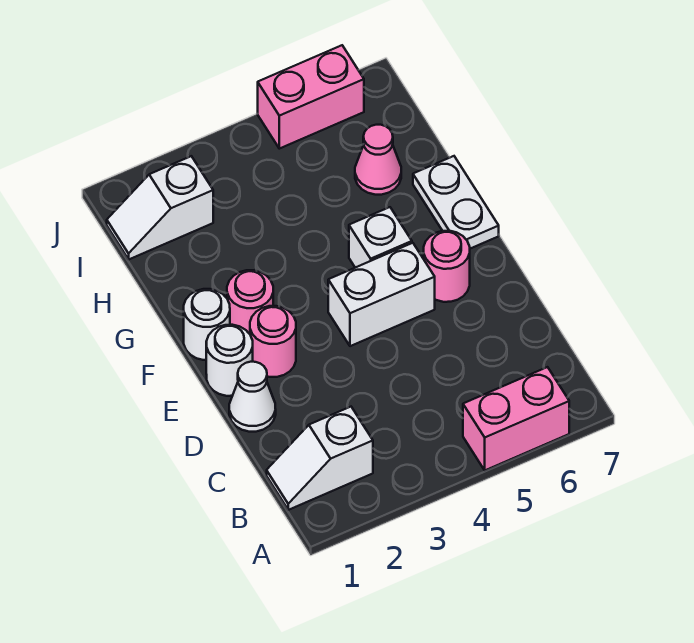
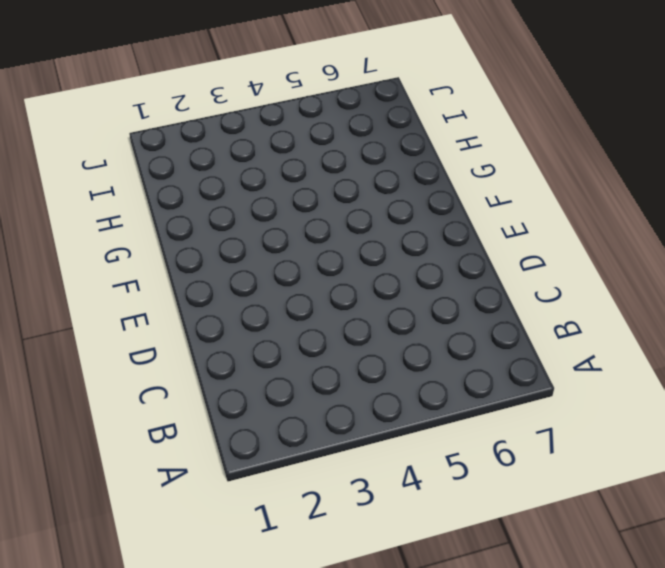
none -> pink brick A5:A6 level 1
none -> white slope B1:B2 level 1 top 2
none -> white cone D1 level 1

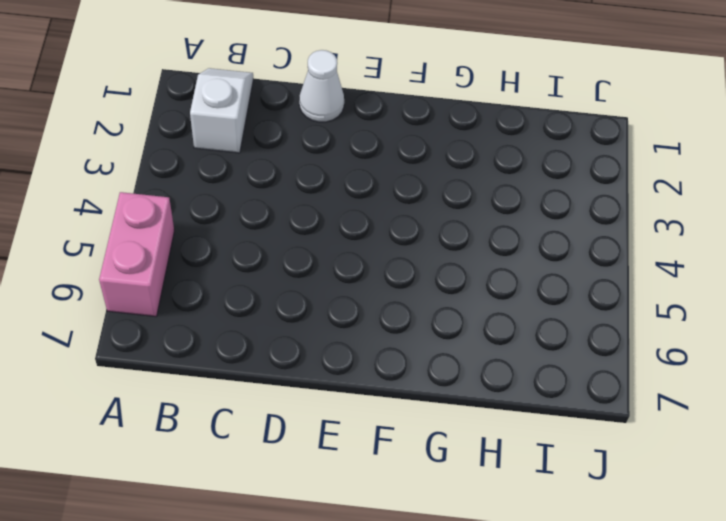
none -> white round brick E1 level 1
none -> pink round brick E2 level 1
none -> white brick E4:E5 level 1

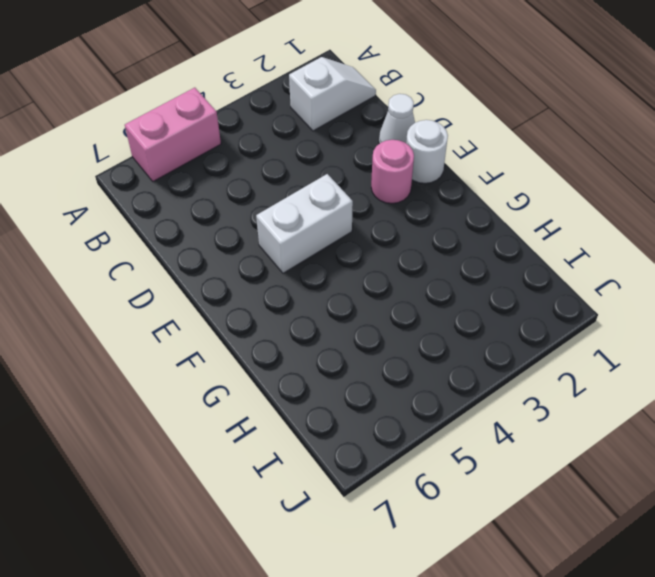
none -> pink round brick E6 level 1
none -> white round brick F1 level 1
none -> pink round brick F2 level 1

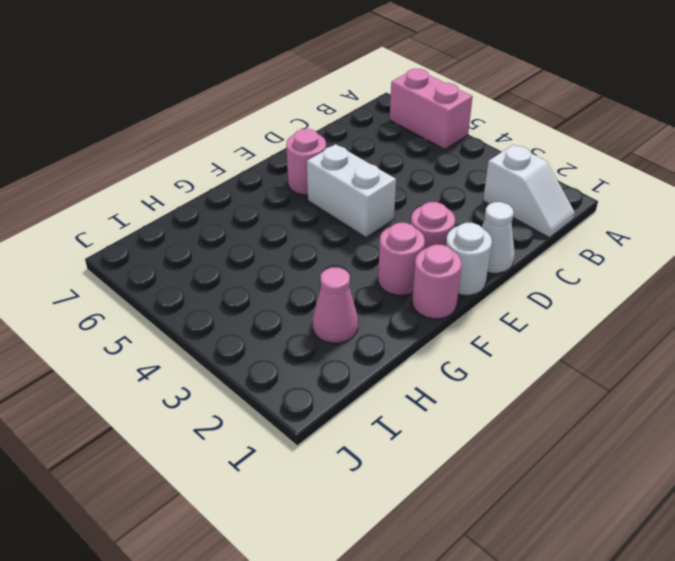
pink round brick F1 level 1 -> white round brick F1 level 1
pink cone H2 level 1 -> pink cone H6 level 1
none -> white brick F5 level 1
none -> white plate F7:G7 level 1
none -> white slope I1:I2 level 1 top 2

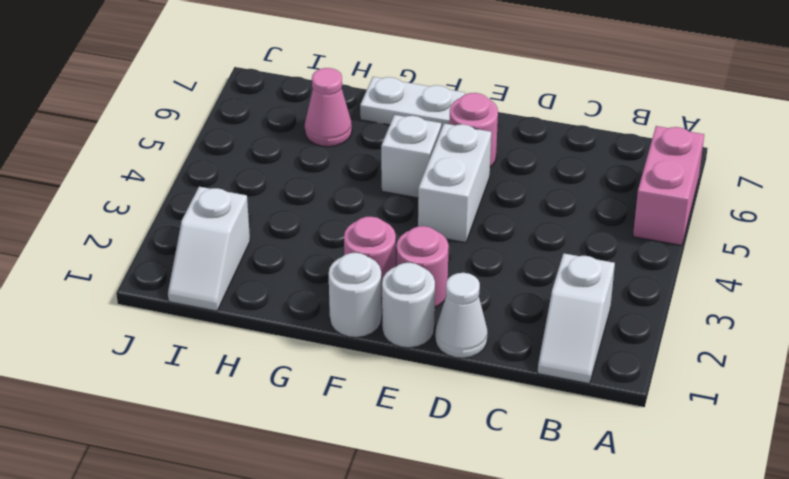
none -> pink brick J5:J6 level 1

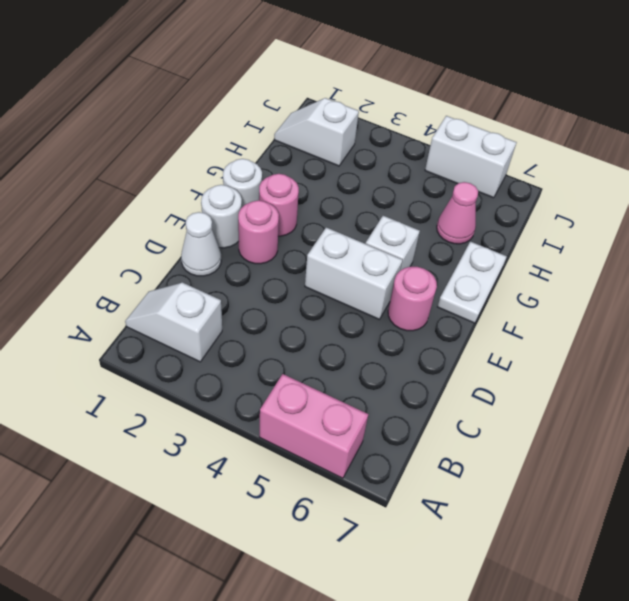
white brick J5:J6 level 1 -> pink brick J5:J6 level 1

